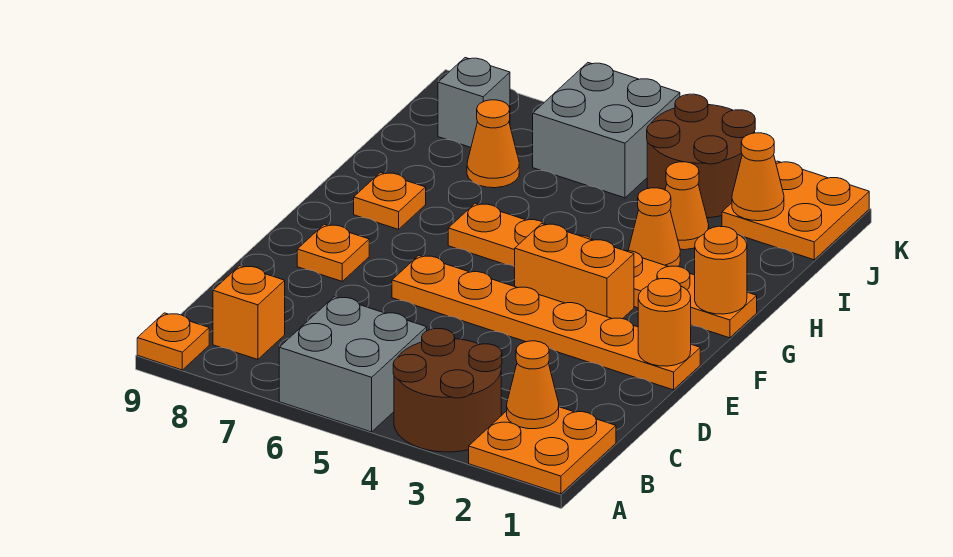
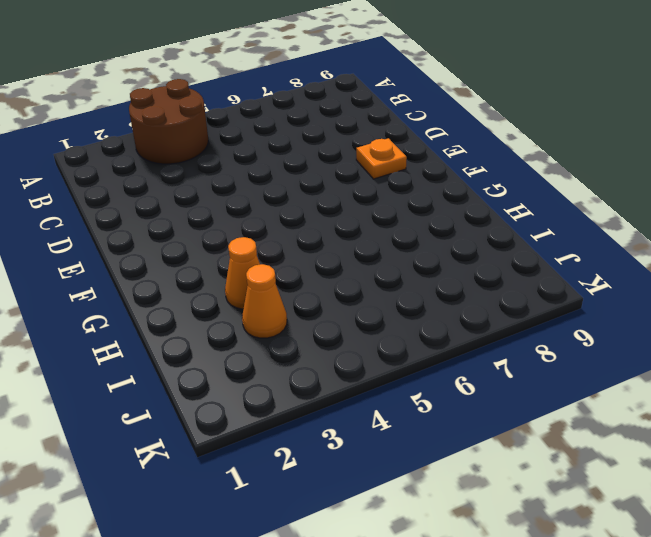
none -> orange plate A1:B2 level 1
none -> grey brick A5:B6 level 1
none -> orange plate A9 level 1

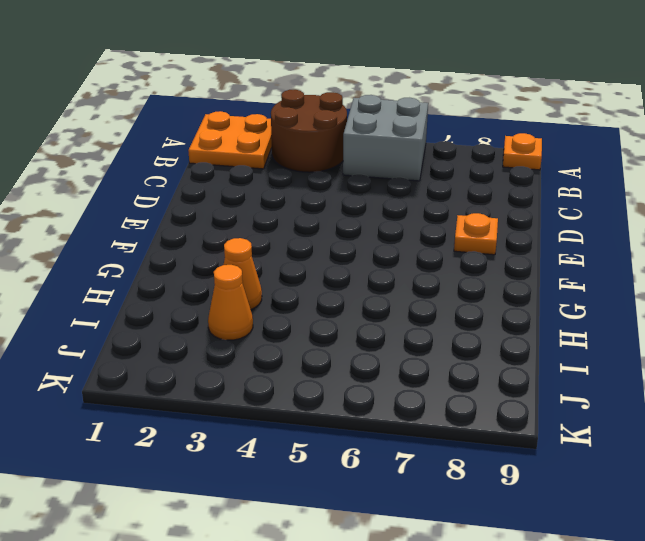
none -> orange brick B8 level 1
none -> orange plate E1:E6 level 1
none -> orange brick F3:F4 level 1

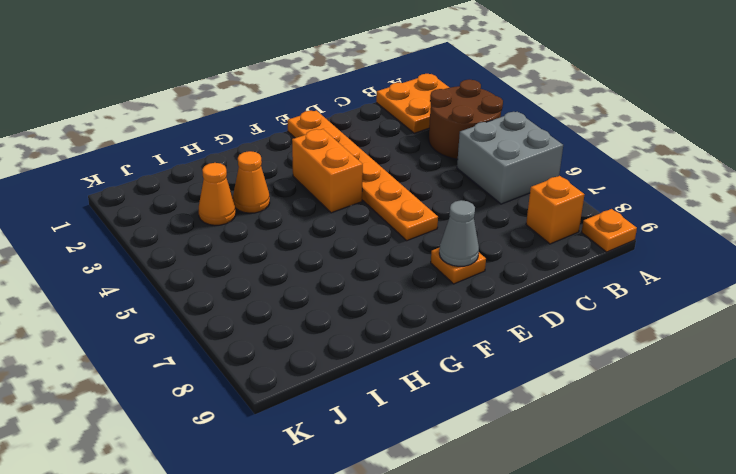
grey cone E8 level 2 -> none
none -> orange plate G1:G6 level 1
none -> orange plate G8 level 1
none -> orange cone I7 level 1

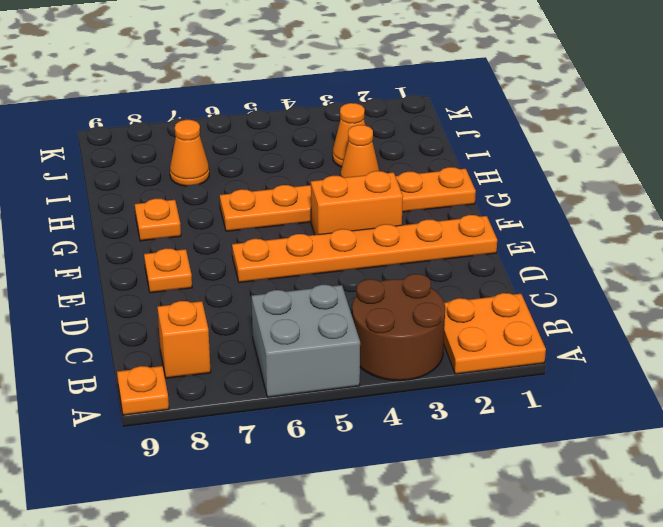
none -> orange plate J1:K2 level 1
none -> brown round brick J3:K4 level 1
none -> grey brick J5:K6 level 1

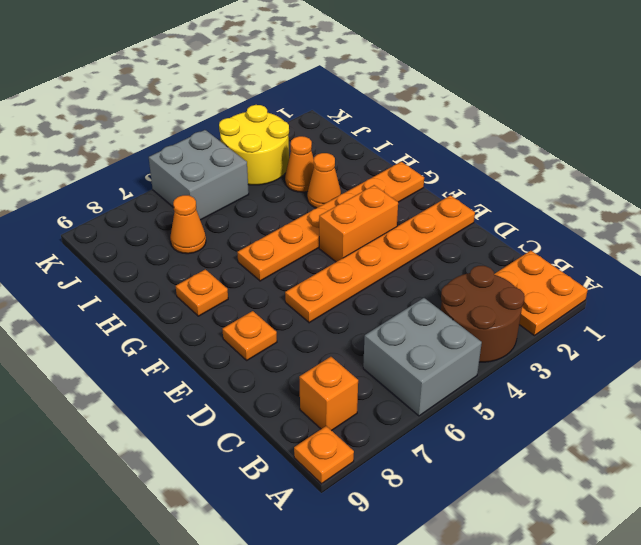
yellow round brick J3:K4 level 1 -> brown round brick J3:K4 level 1
none -> orange plate J1:K2 level 1
none -> grey brick J8 level 1
none -> orange cone B2 level 2

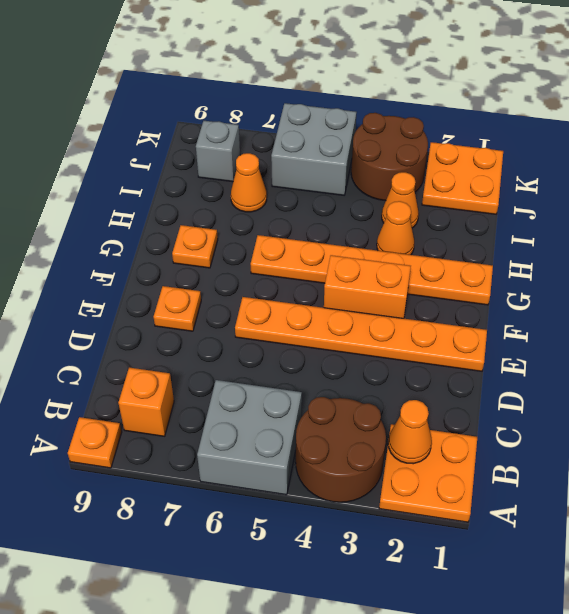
none -> orange round brick E1 level 2
none -> orange round brick G1 level 2
none -> orange cone J2 level 2

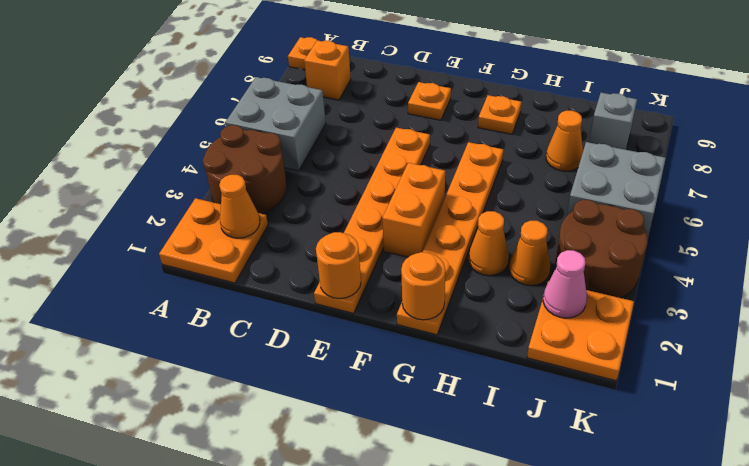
pink cone J2 level 2 -> orange cone J2 level 2

